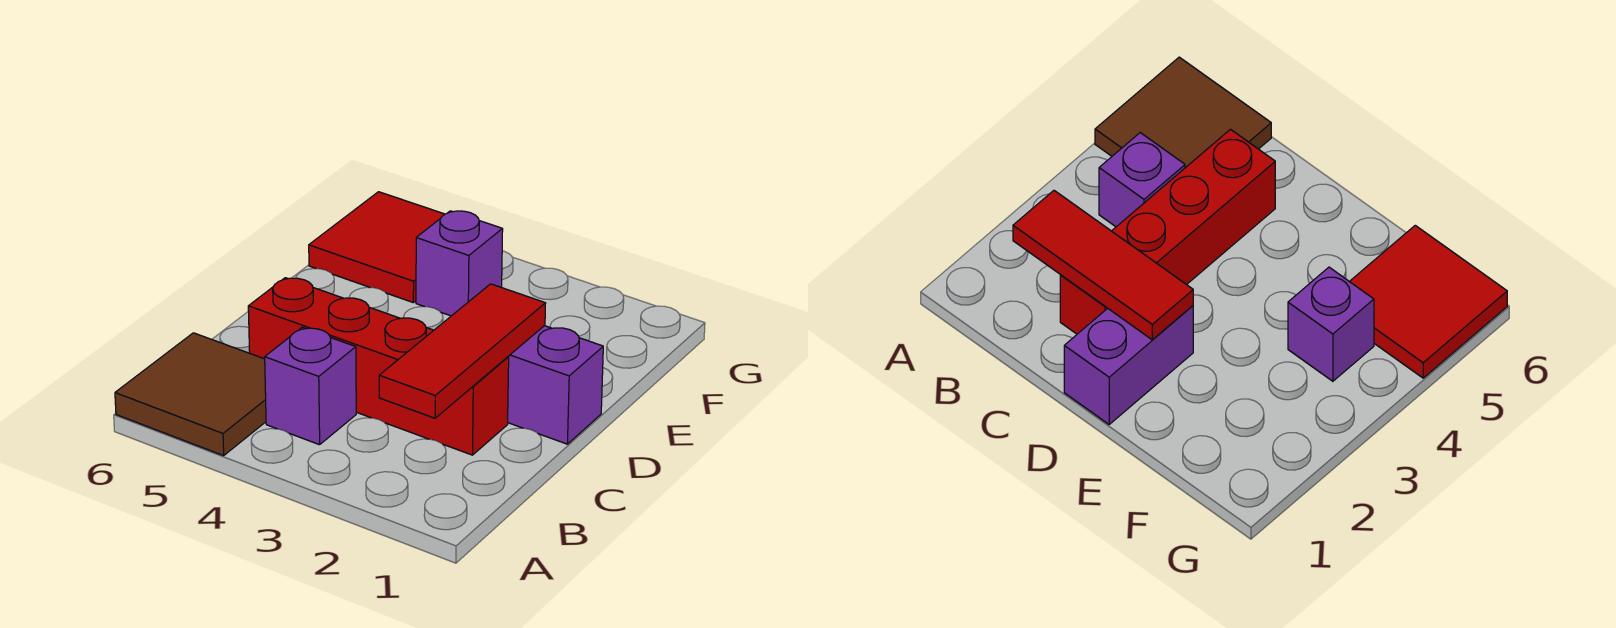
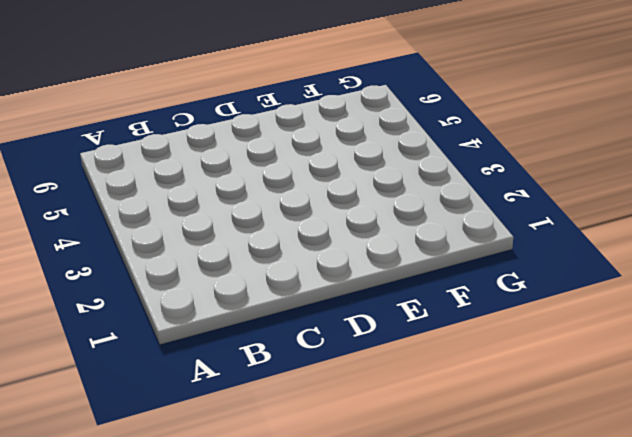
none -> brown tile A5:B6 level 1
none -> purple brick B4 level 1

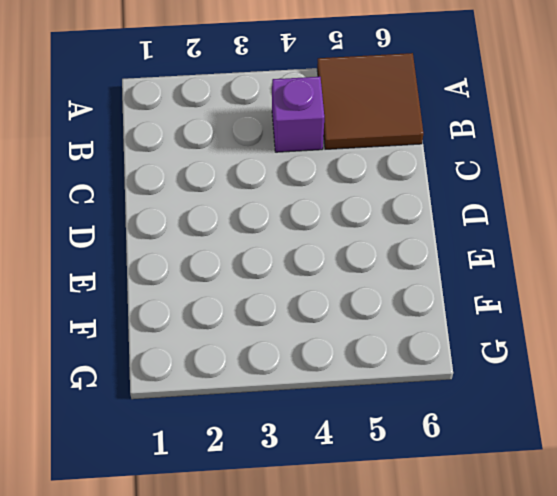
none -> red brick C2:C5 level 1
none -> purple brick D1:D2 level 1

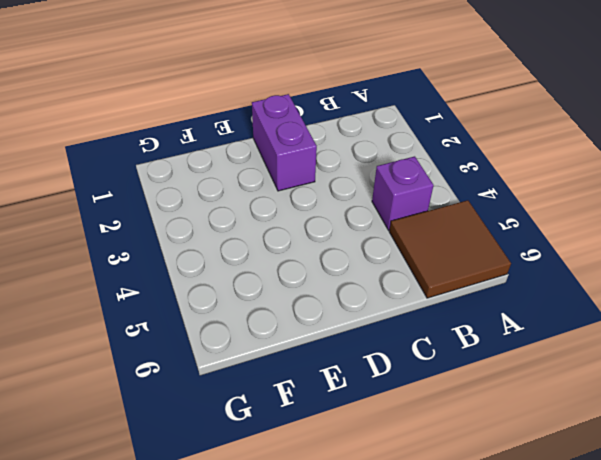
none -> red brick C2:C5 level 1
none -> purple brick F4 level 1

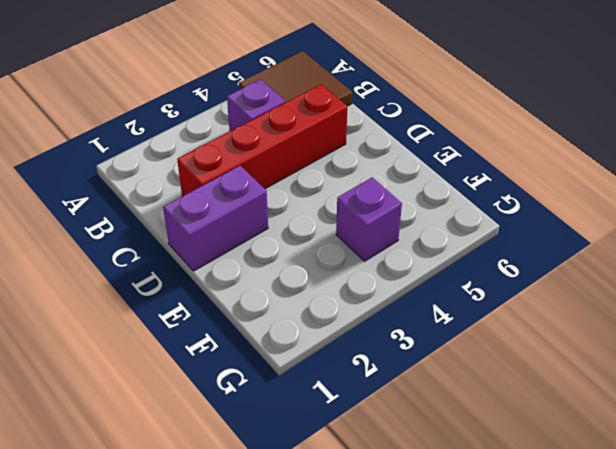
none -> red tile F5:G6 level 1
none -> red tile B2:D2 level 2

